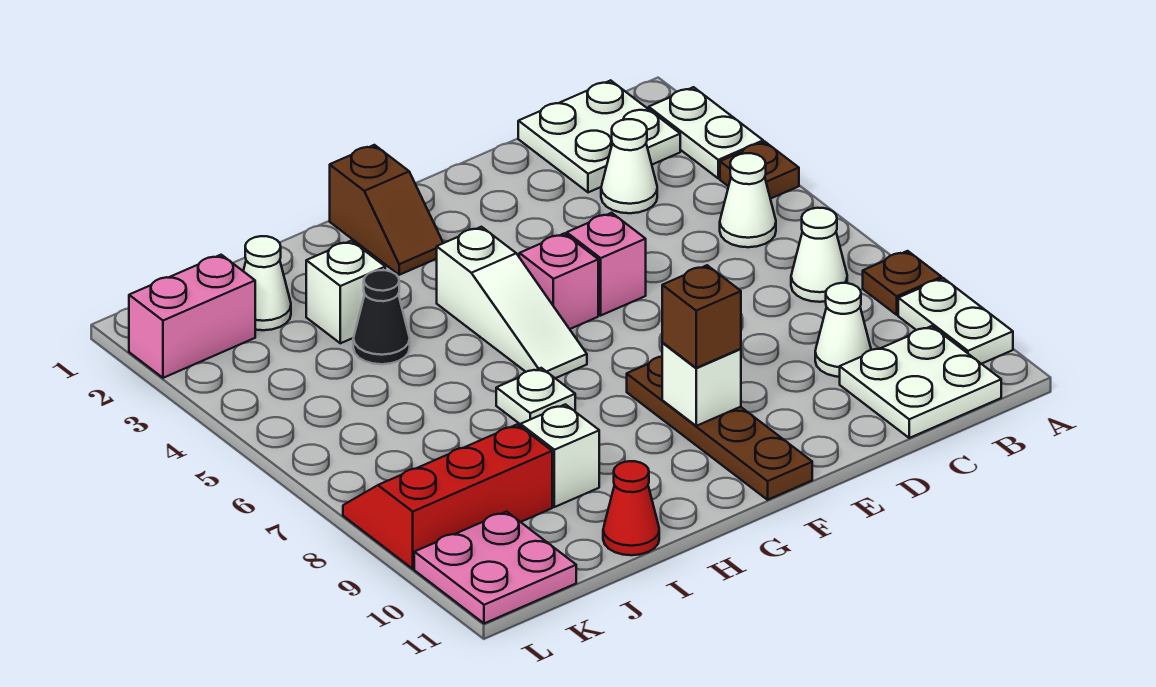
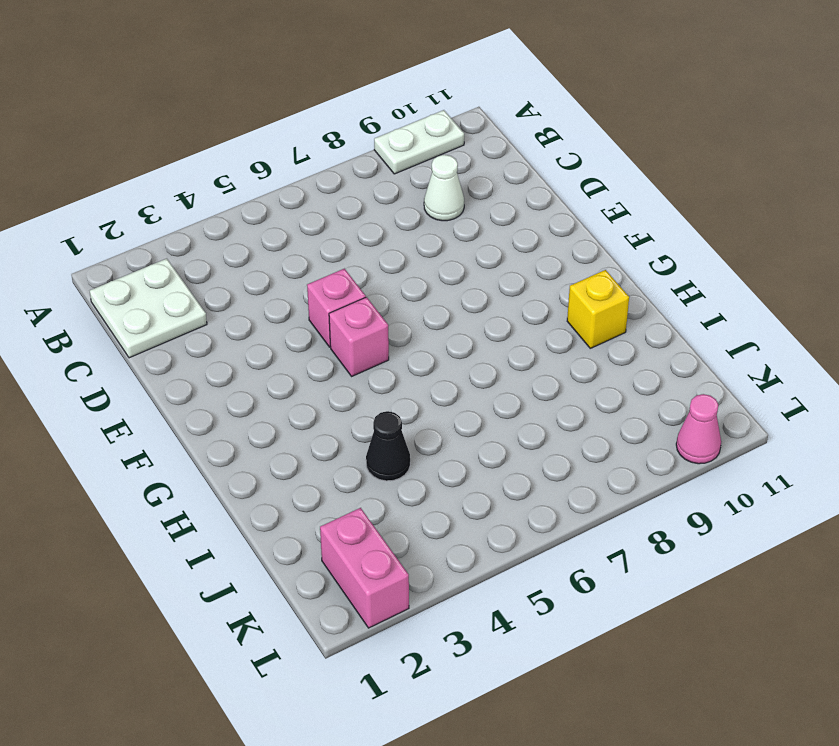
yellow brick H10 level 1 -> none
pink cone L10 level 1 -> pink plate K10:L11 level 1
none -> white plate A2:A3 level 1
none -> brown plate A4 level 1
none -> brown plate A8 level 1

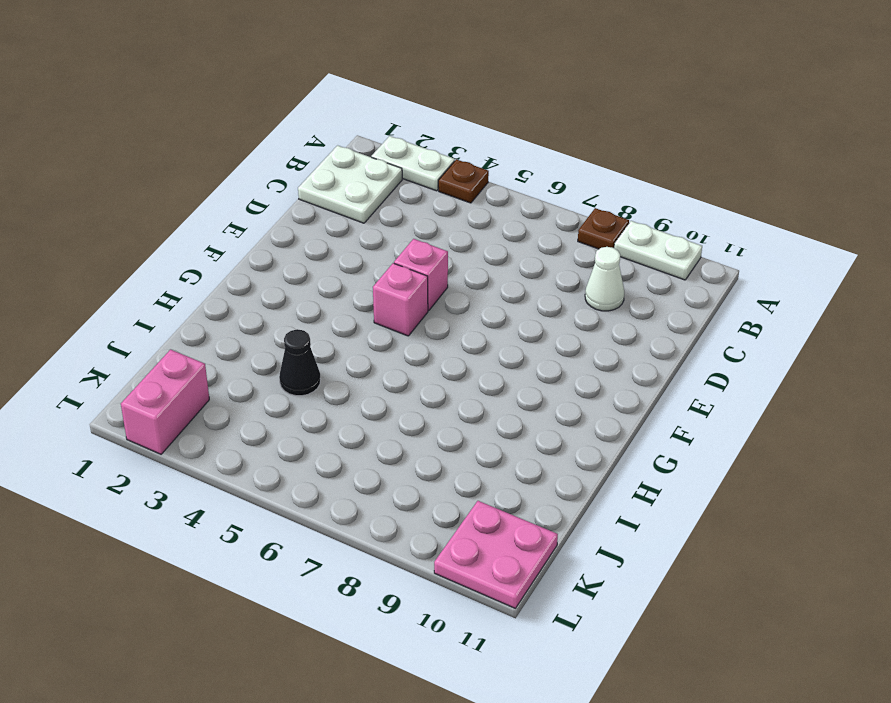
none -> white cone B5 level 1
none -> white cone B7 level 1
none -> white plate B10:C11 level 1

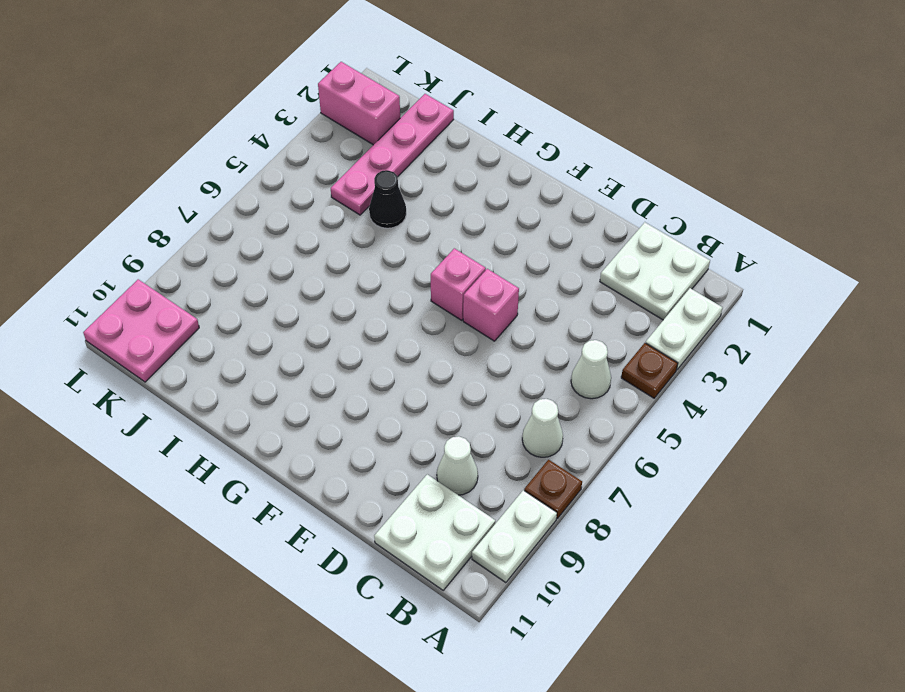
pink plate J1:J4 level 1 -> white cone J2 level 1
none -> white cone C3 level 1
none -> brown plate F8:F11 level 1
none -> brown slope G1:G2 level 1 top 1

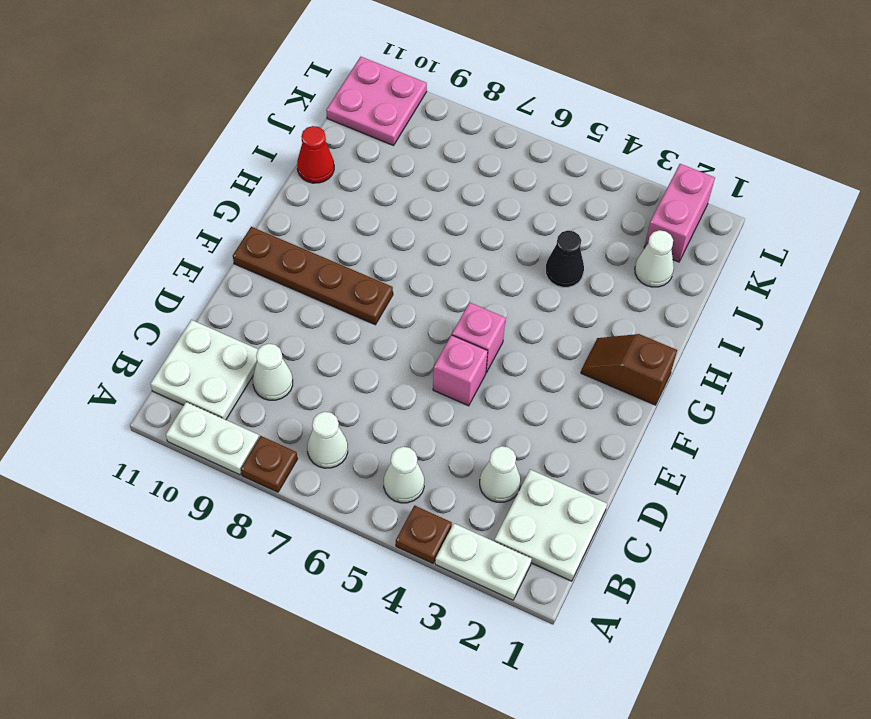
none -> white slope G4:G6 level 1 top 4
none -> white plate H7 level 1
none -> white brick I3 level 1

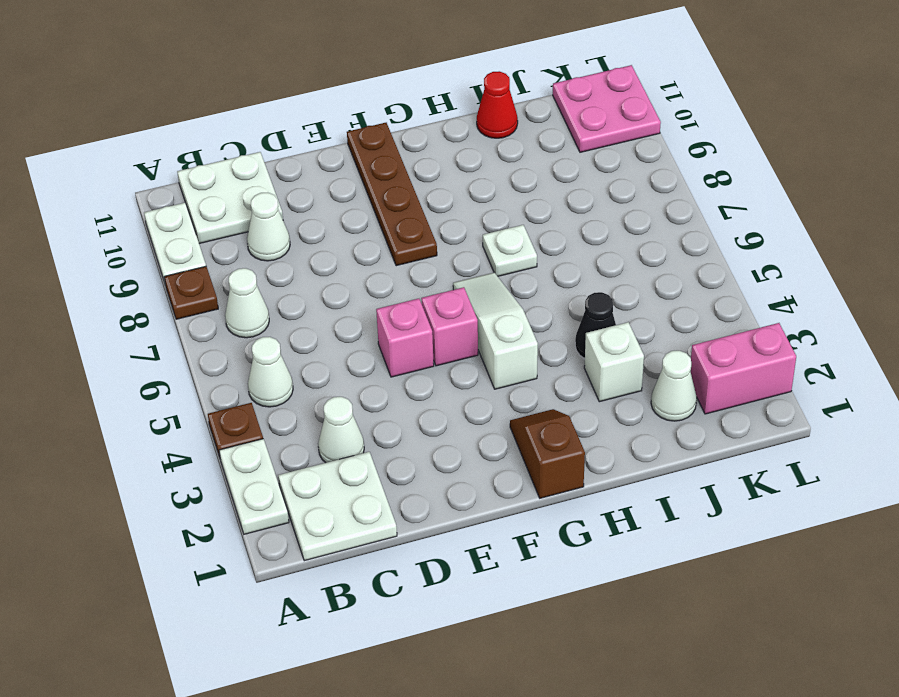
none -> white brick I9 level 1
none -> red slope J8:L9 level 1 top 9
none -> white brick F9 level 2

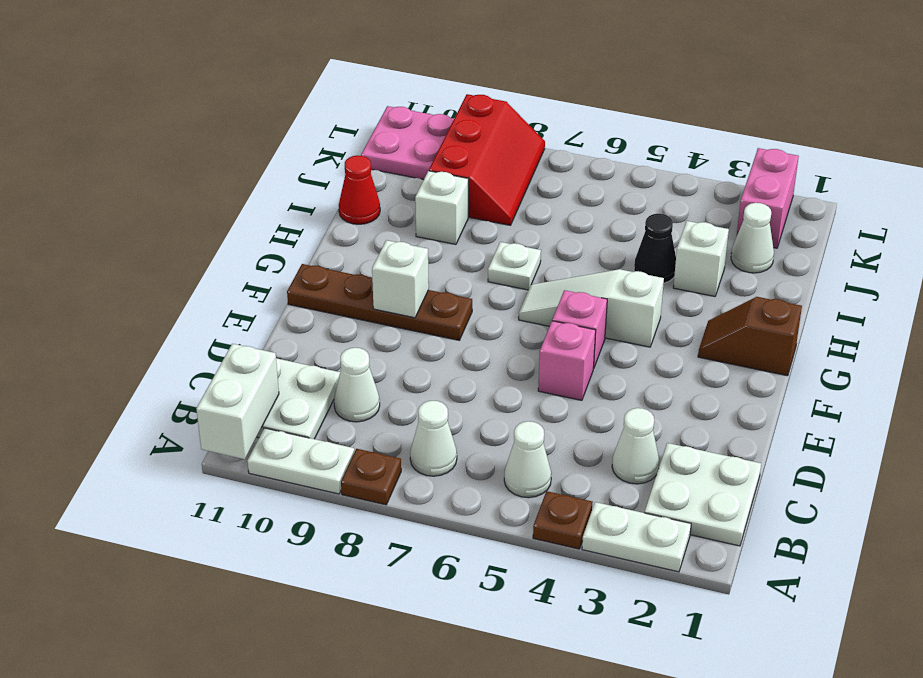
white brick A11:B11 level 2 -> none
none -> brown brick F9 level 3

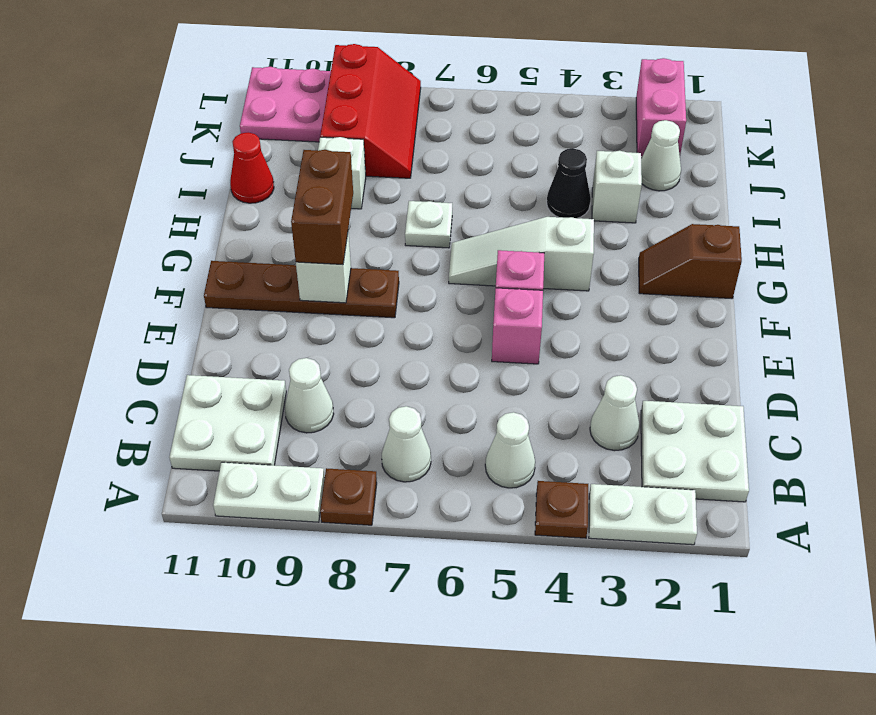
brown brick F9:G9 level 3 -> brown brick F9 level 3

